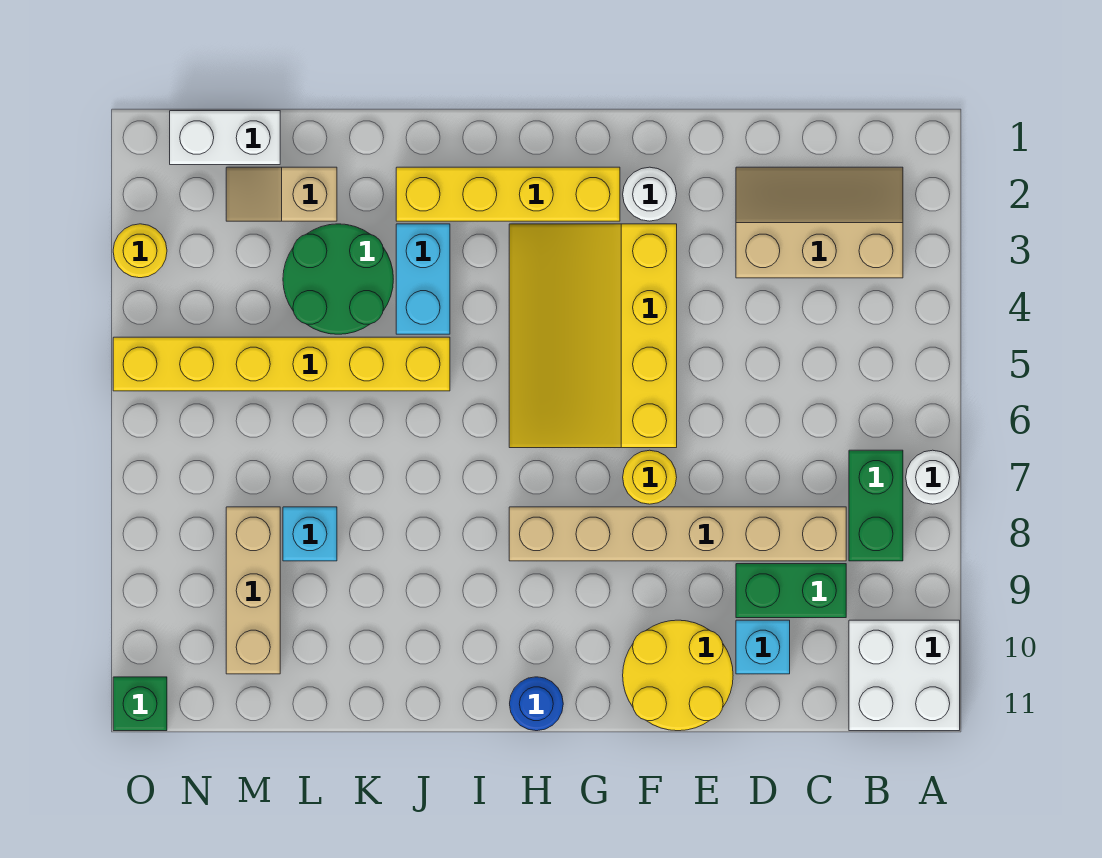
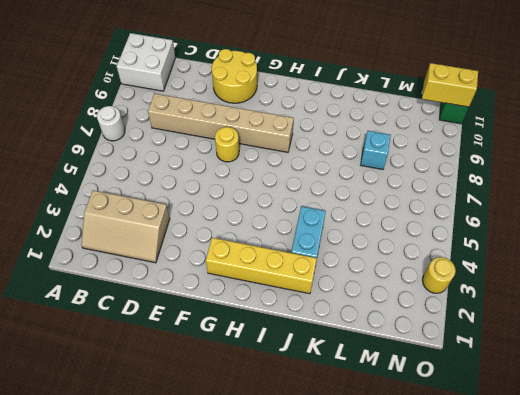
yellow brick N11:O11 level 2 -> none
none -> green brick B7:B8 level 1
none -> green brick C9:D9 level 1
none -> cyan brick D10 level 1

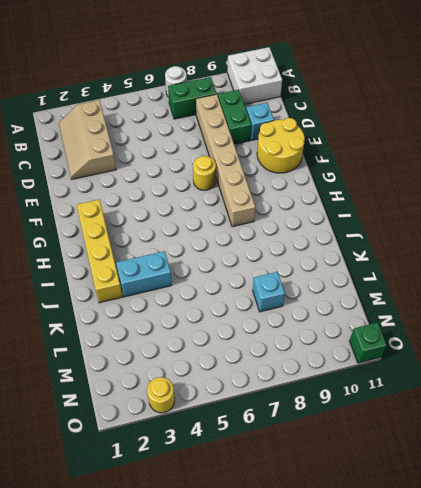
none -> white round brick F2 level 1
none -> yellow slope F3:H6 level 1 top F
none -> blue round brick H11 level 1

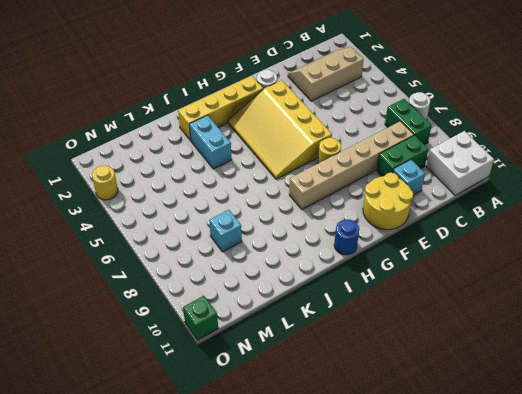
none -> yellow brick J5:O5 level 1
none -> green round brick K3:L4 level 1
none -> tan slope L2:M2 level 1 top L

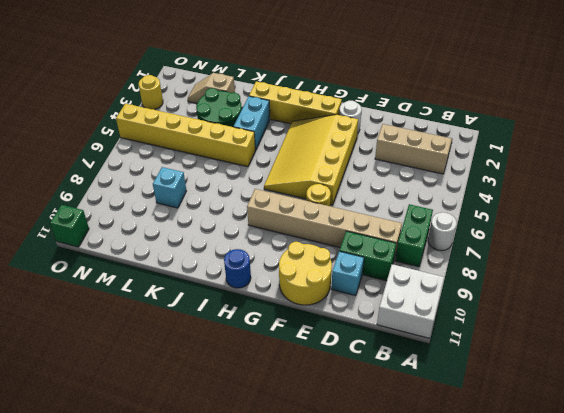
none -> white brick M1:N1 level 1
none -> tan brick M8:M10 level 1

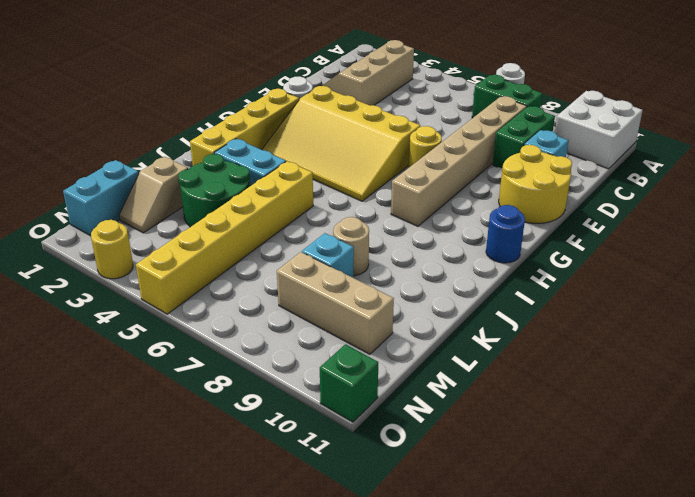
tan round brick K8 level 1 -> none
cyan brick M1:N1 level 1 -> white brick M1:N1 level 1

